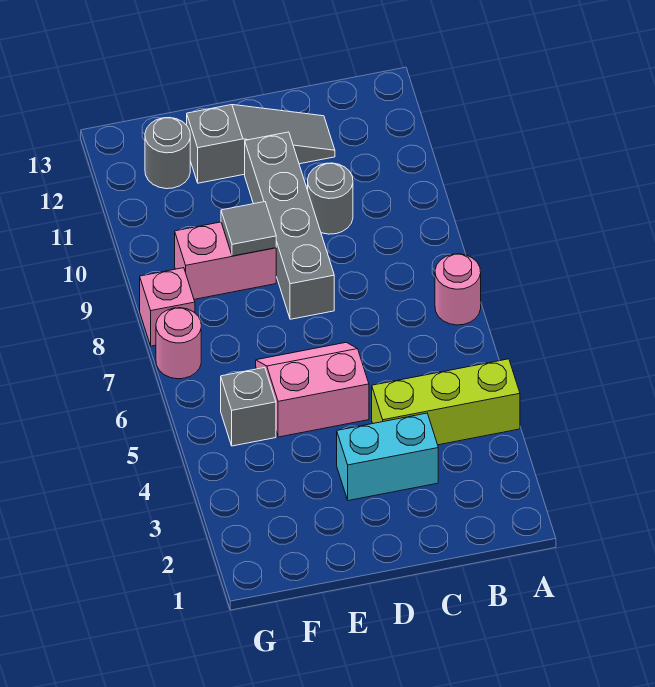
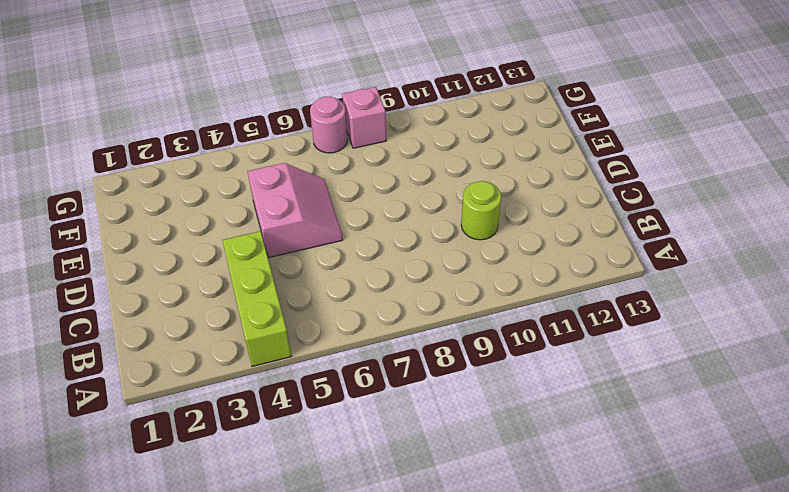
lime round brick C10 level 1 -> grey round brick C10 level 1
none -> pink round brick A7 level 1
none -> cyan brick C3:D3 level 1
none -> grey slope C12:E12 level 1 top E

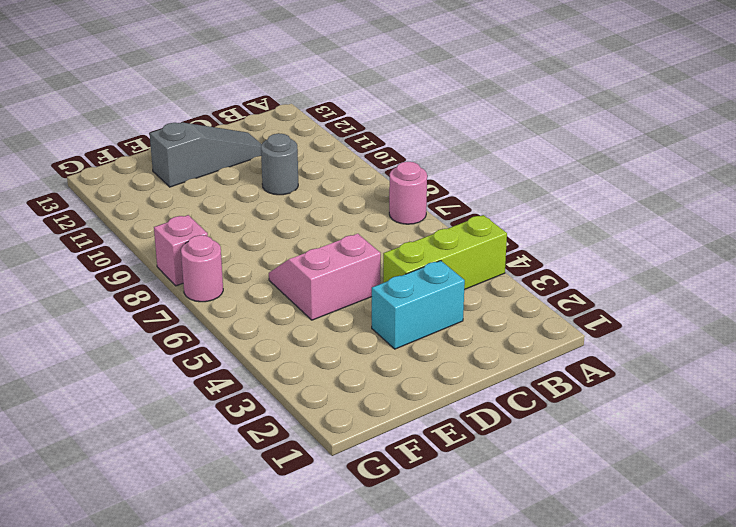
none -> grey brick D8:D11 level 1
none -> pink brick E9:F9 level 1
none -> grey brick F5 level 1

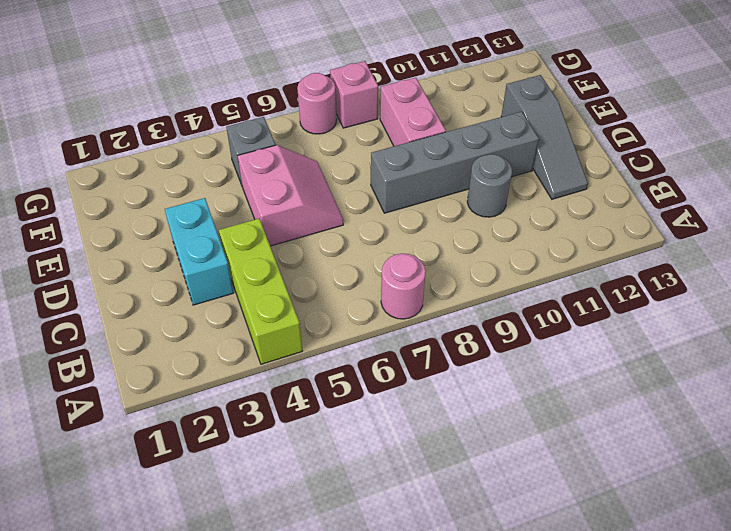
none -> grey round brick F12 level 1
none -> grey tile E9 level 2

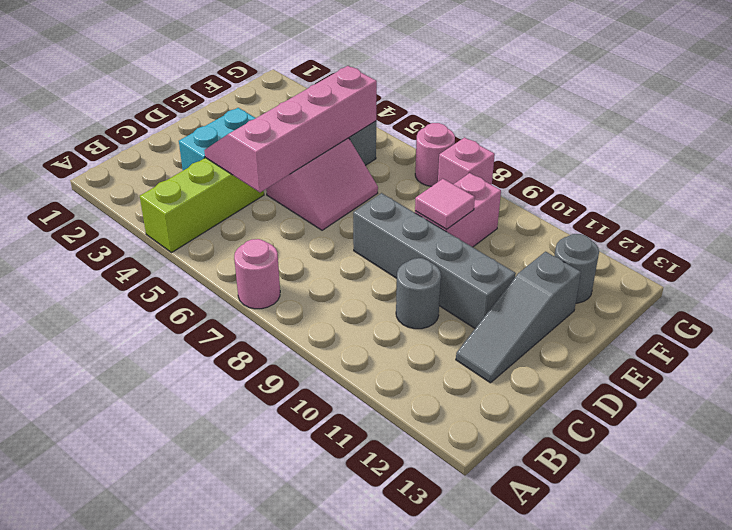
pink slope C4:F5 level 2 top 5 -> none
pink tile E9 level 2 -> grey tile E9 level 2

